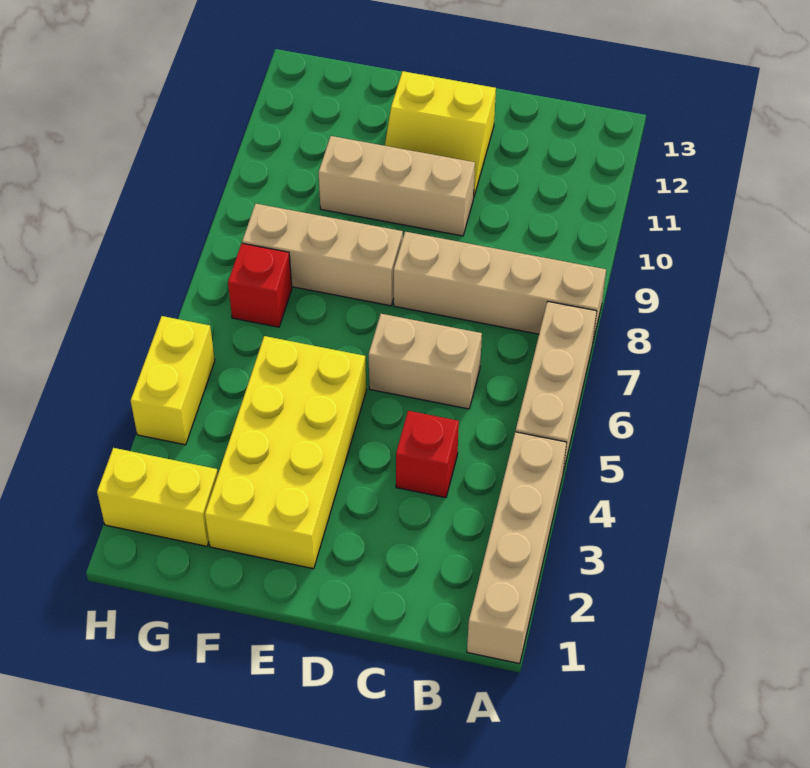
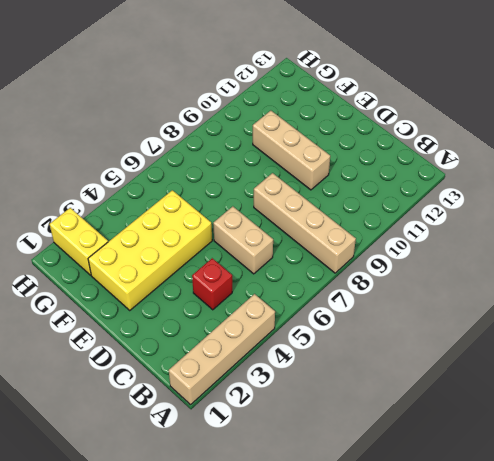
none -> tan brick A5:A7 level 1
none -> yellow slope D11:E12 level 1 top 12
none -> tan brick E8:G8 level 1

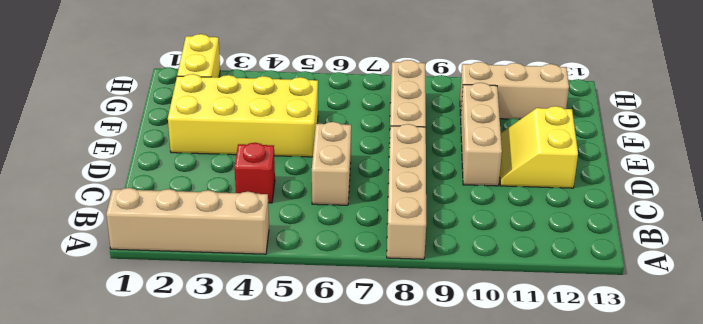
tan brick G10:G12 level 1 -> tan brick A5:A7 level 1
none -> red brick G7 level 1
none -> yellow brick H4:H5 level 1

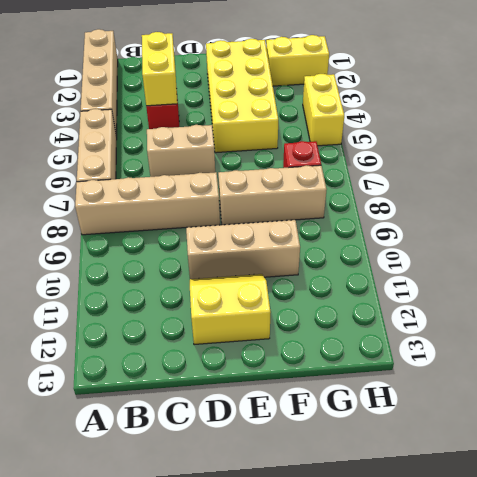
yellow brick C3:C4 level 2 -> none

